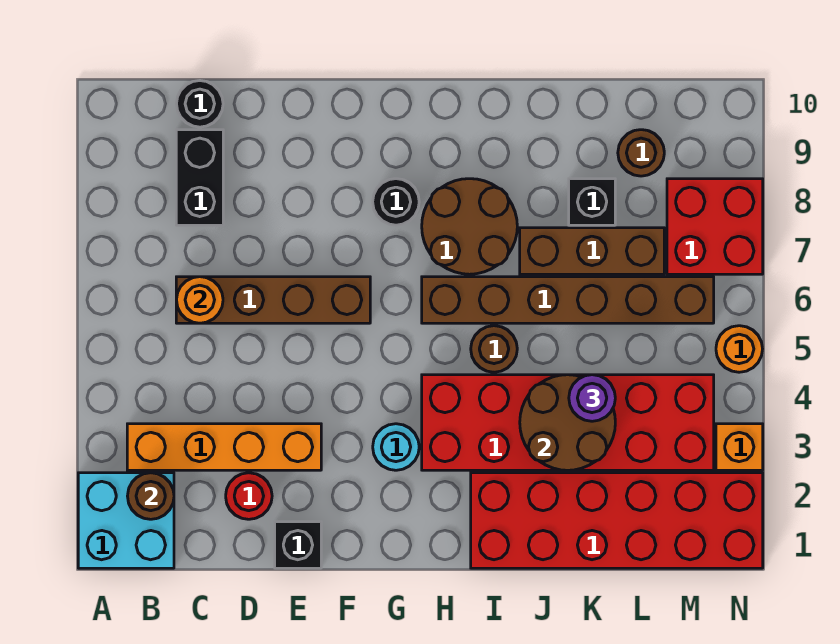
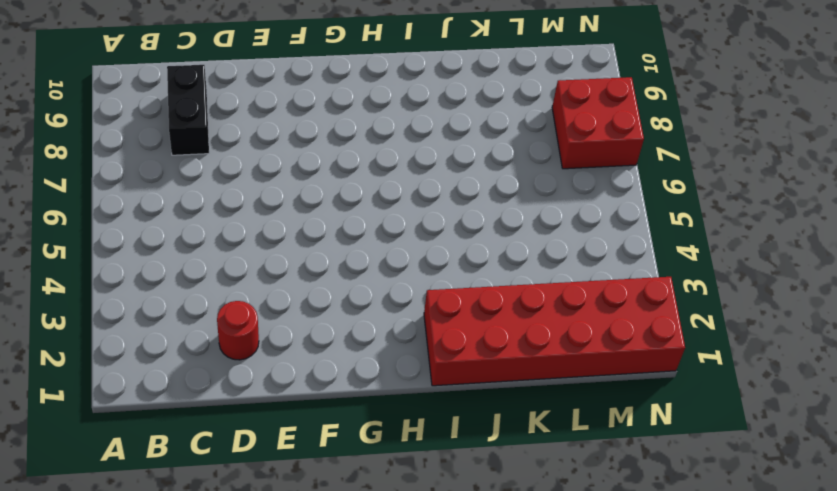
none -> cyan brick A1:B2 level 1
none -> orange brick B3:E3 level 1
none -> brown brick C6:F6 level 1

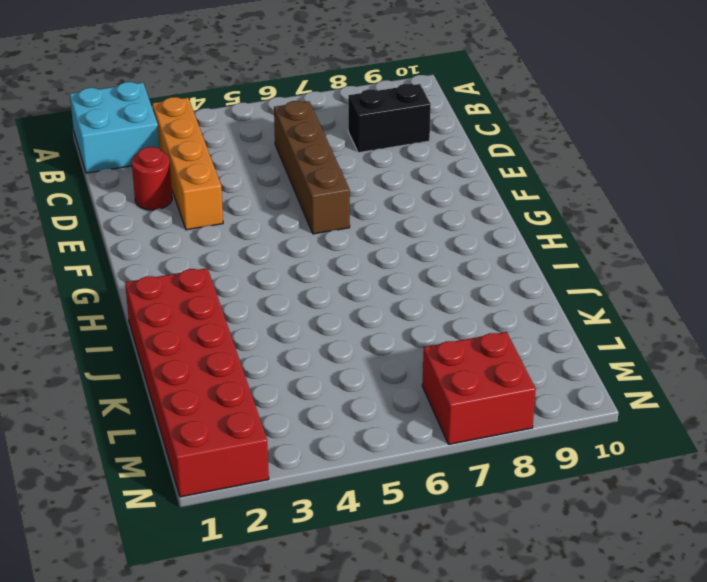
none -> black round brick C10 level 1
none -> black brick E1 level 1
none -> cyan round brick G3 level 1

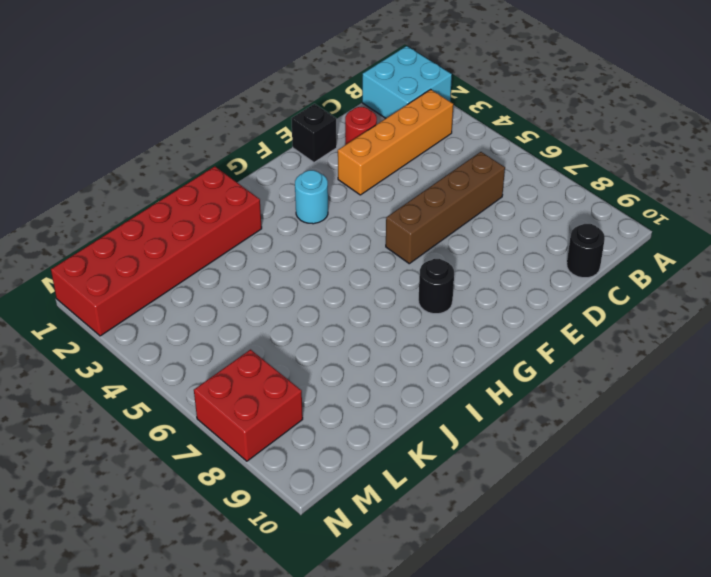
none -> black brick C8:C9 level 1
none -> red brick H3:M4 level 1
none -> brown brick H6:M6 level 1

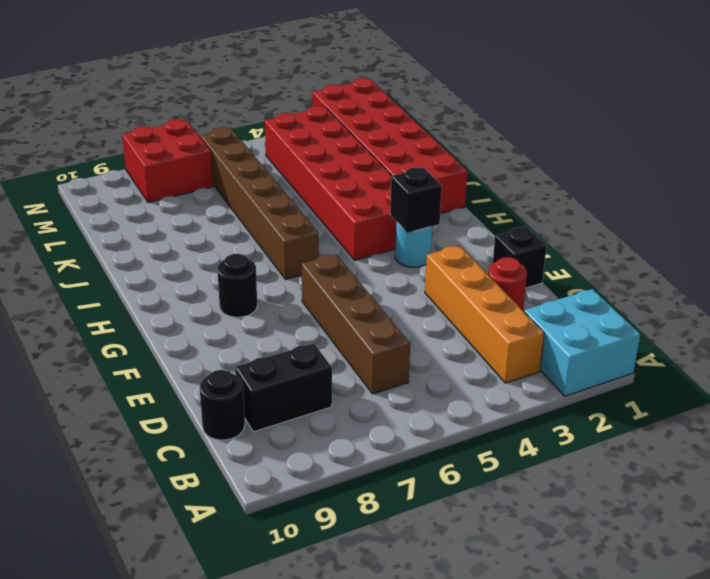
black brick G3 level 2 -> black brick K8 level 1
none -> brown round brick H7:I8 level 1
none -> brown round brick I5 level 1
none -> brown brick J7:L7 level 1

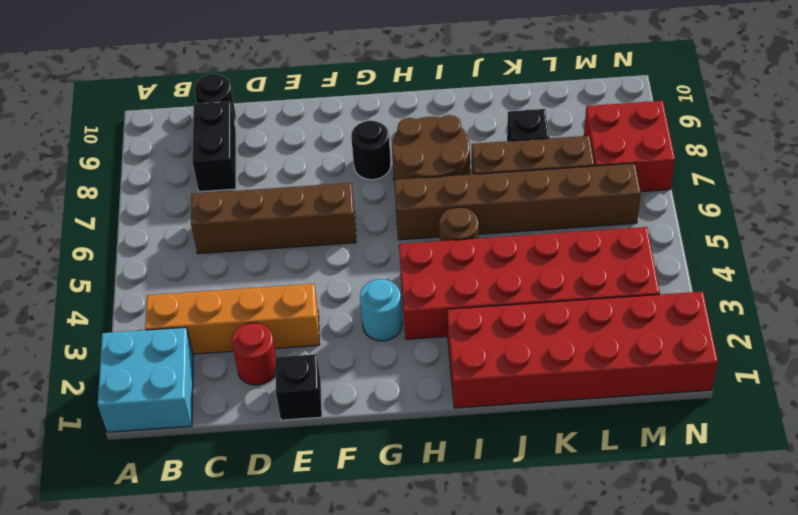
none -> brown round brick L9 level 1
none -> orange brick N3 level 1
none -> orange round brick N5 level 1

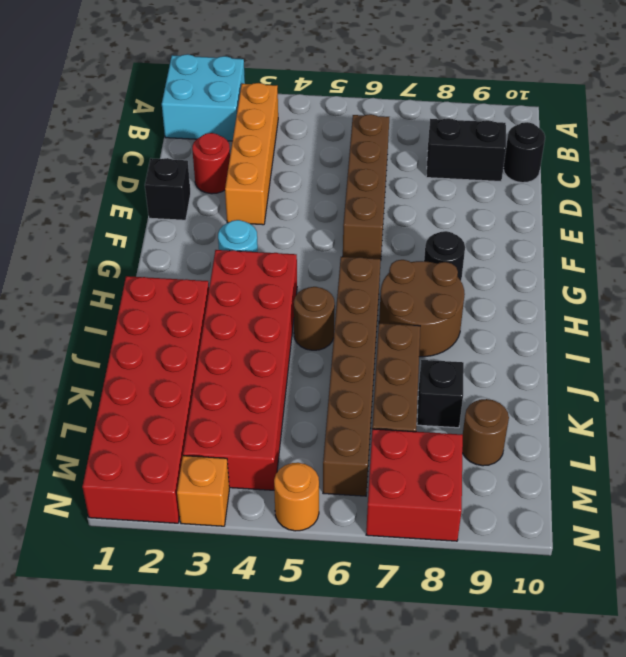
none -> brown round brick B2 level 2
none -> orange round brick C6 level 2
none -> brown round brick J3:K4 level 2

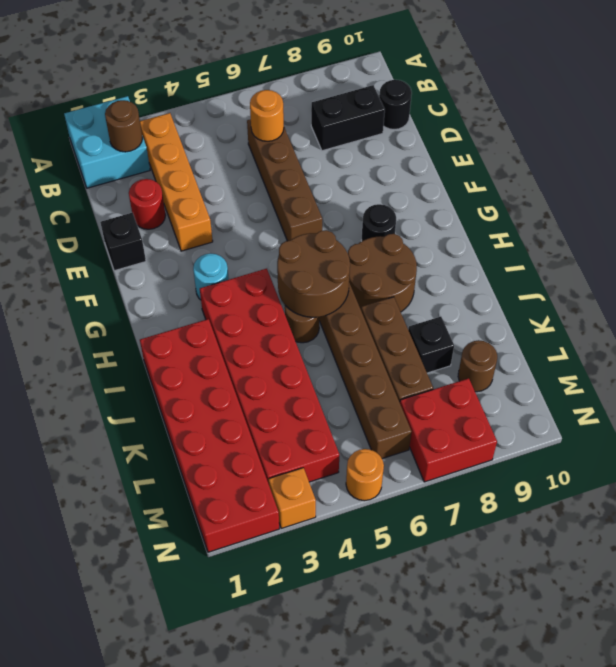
brown round brick H5:I6 level 2 -> brown round brick J3:K4 level 2
none -> purple round brick K4 level 3

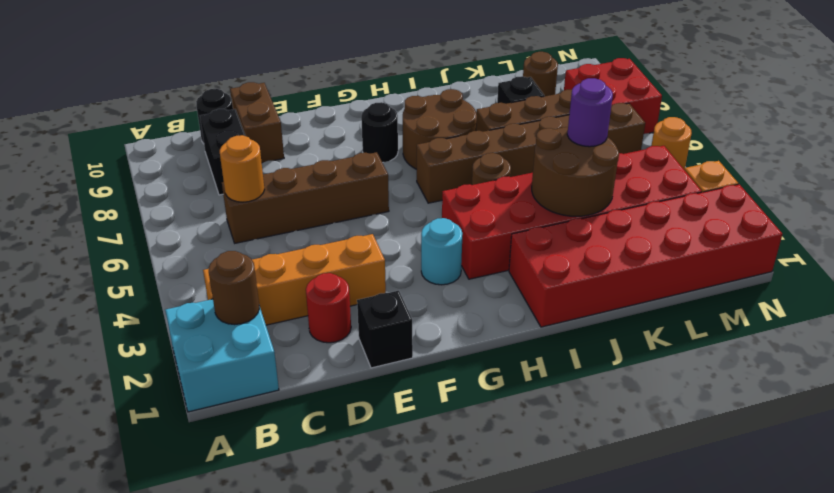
brown brick D9:D10 level 1 -> none

